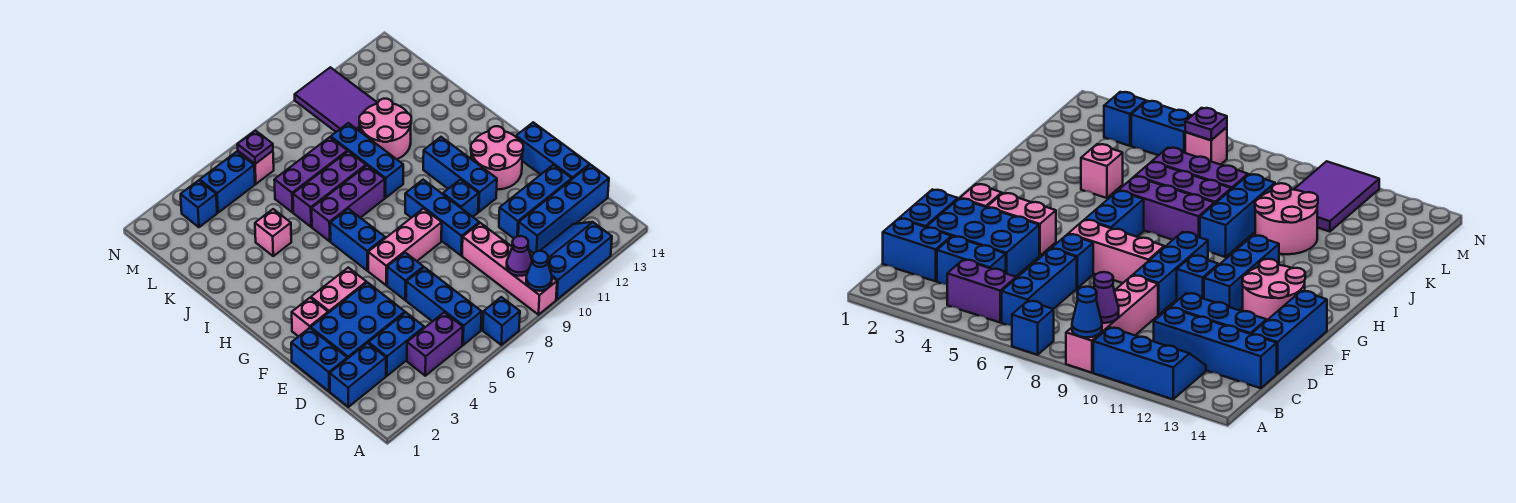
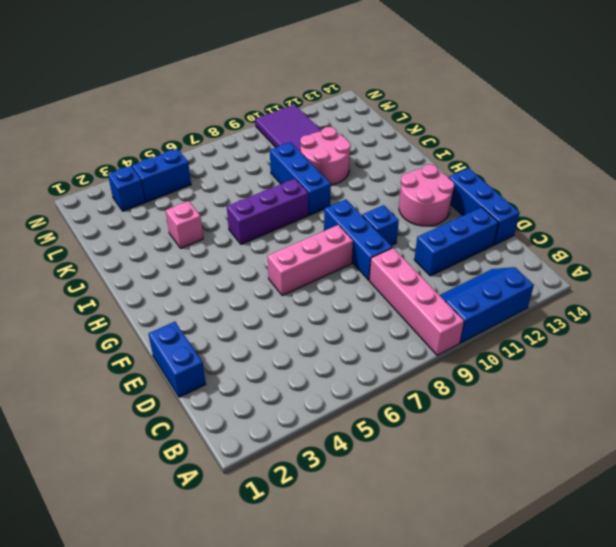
none -> blue brick A7 level 1
none -> purple brick B4:B5 level 1
none -> blue brick B6:D6 level 1
none -> blue brick C1:C2 level 1

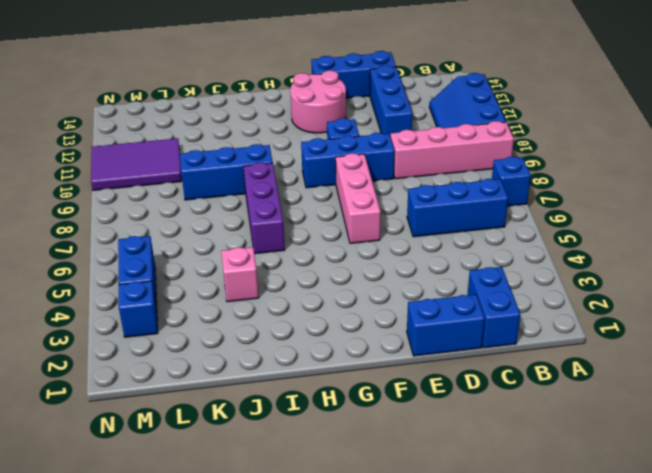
none -> purple brick B4:B5 level 1
none -> blue brick C3:C4 level 1
none -> blue brick C11:C14 level 1
none -> blue brick D2:E4 level 1

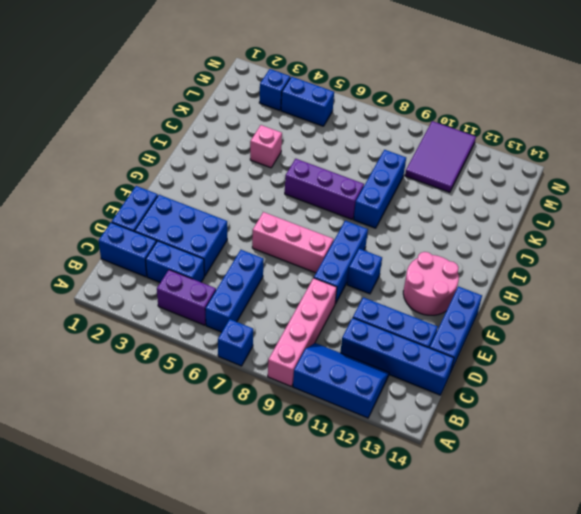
none -> blue brick E6 level 1
none -> pink brick F2 level 1
none -> pink brick F3:F4 level 1
none -> blue brick F11:H11 level 1

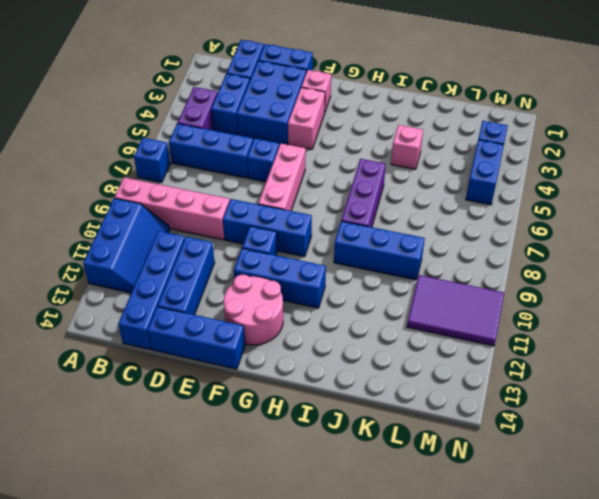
none -> blue brick G6:H6 level 1
none -> purple brick J6:J8 level 1
none -> pink round brick J10:K11 level 1
none -> purple brick K6:K8 level 1

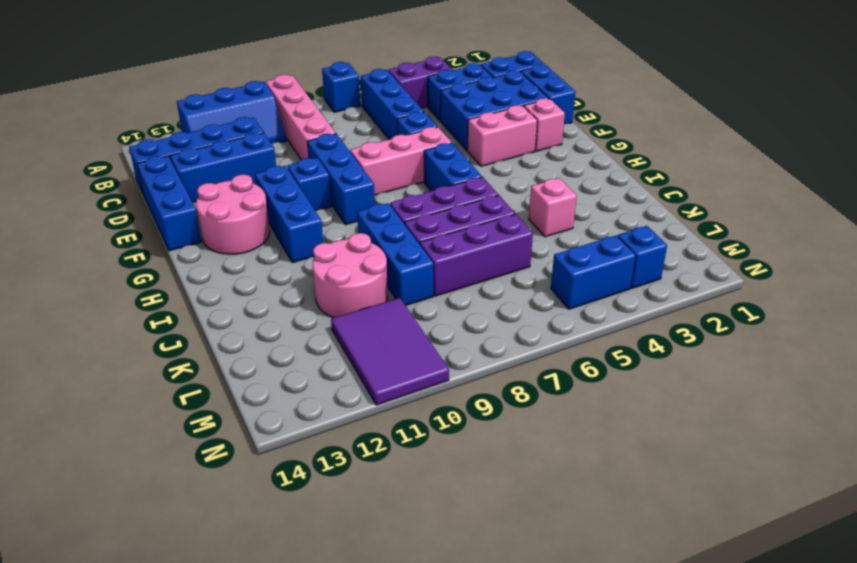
none -> pink brick M6 level 1
none -> blue cone A9 level 2
none -> purple cone B9 level 2
none -> purple plate M6 level 2

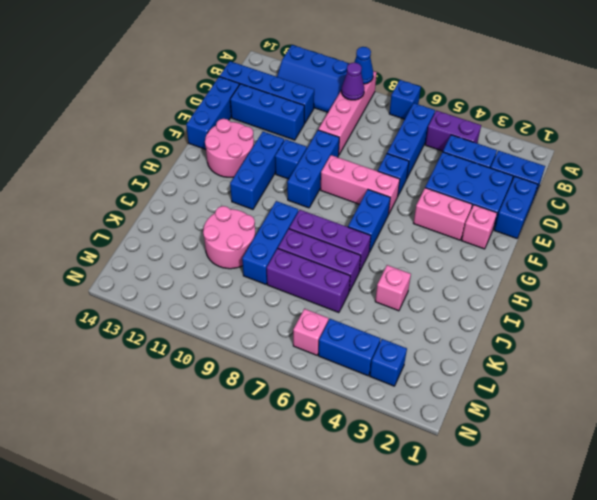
none -> purple tile L10:N11 level 1
none -> purple plate M6 level 2

